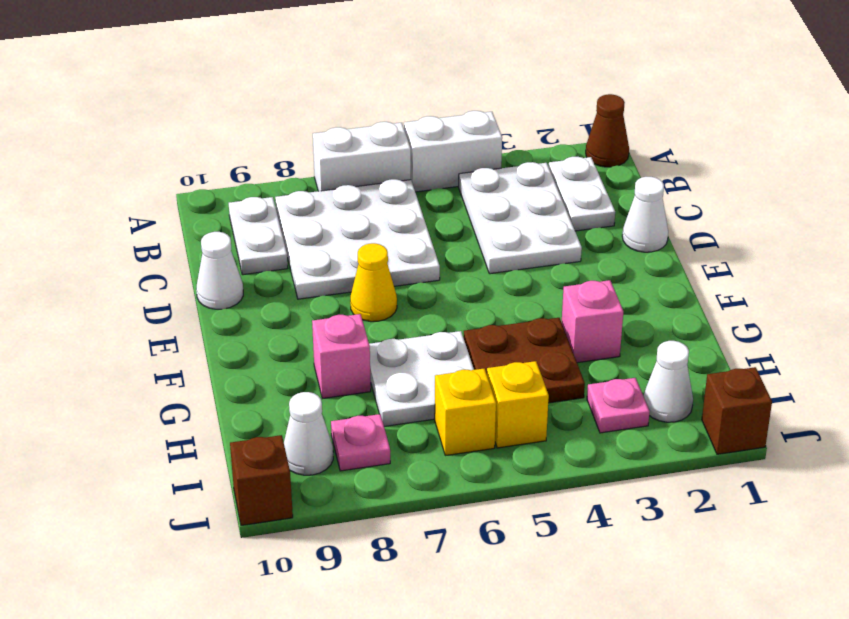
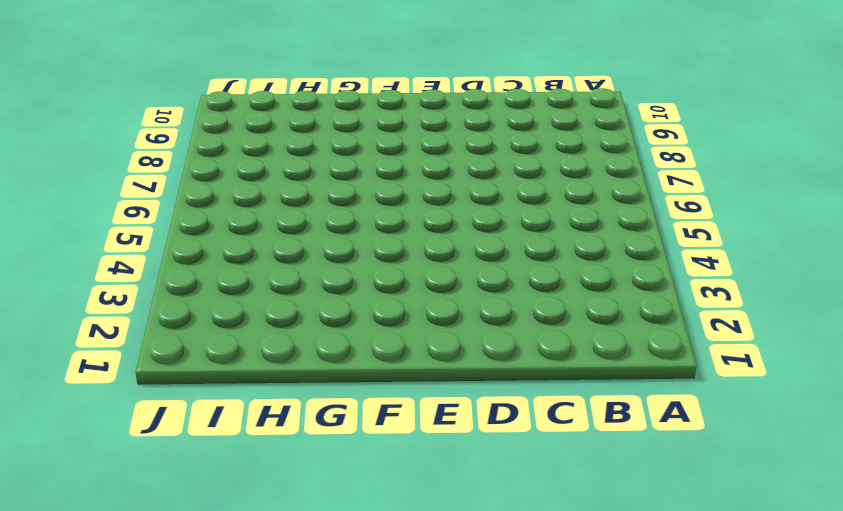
none -> brown cone A1 level 1
none -> white brick A4:A5 level 1
none -> white brick A6:A7 level 1

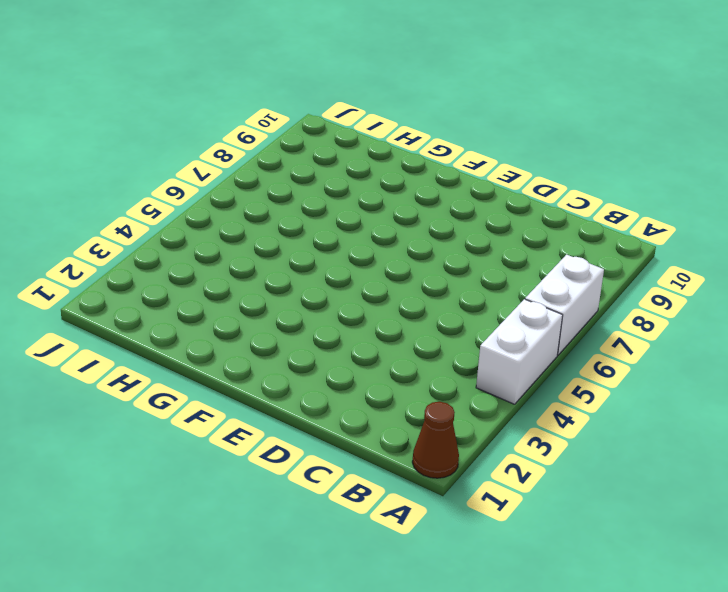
none -> white plate B2:C2 level 1
none -> white plate B3:D4 level 1
none -> white plate B6:D8 level 1

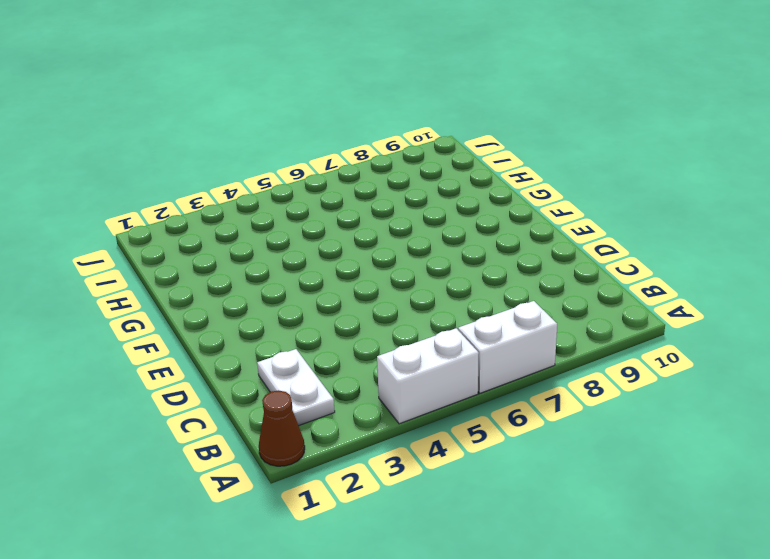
none -> white plate B3:D4 level 1
none -> white plate B6:D8 level 1
none -> white plate B9:C9 level 1

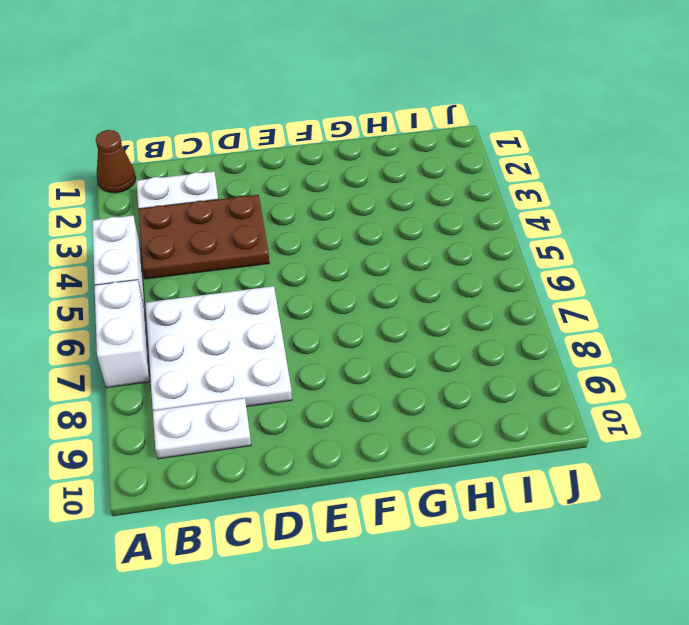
brown plate B3:D4 level 1 -> white plate B3:D4 level 1
none -> white cone D1 level 1
none -> white cone D10 level 1
none -> yellow cone E7 level 1

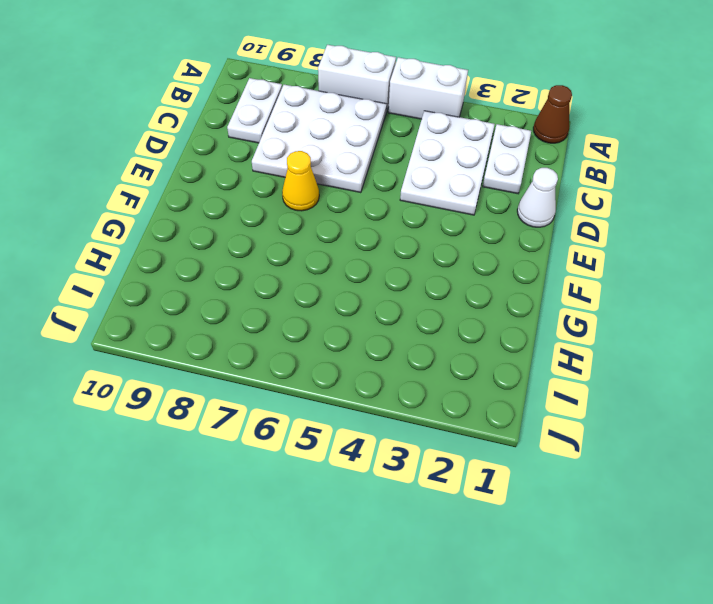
none -> white cone D10 level 1
none -> pink brick G3 level 1
none -> brown plate G4:H5 level 1

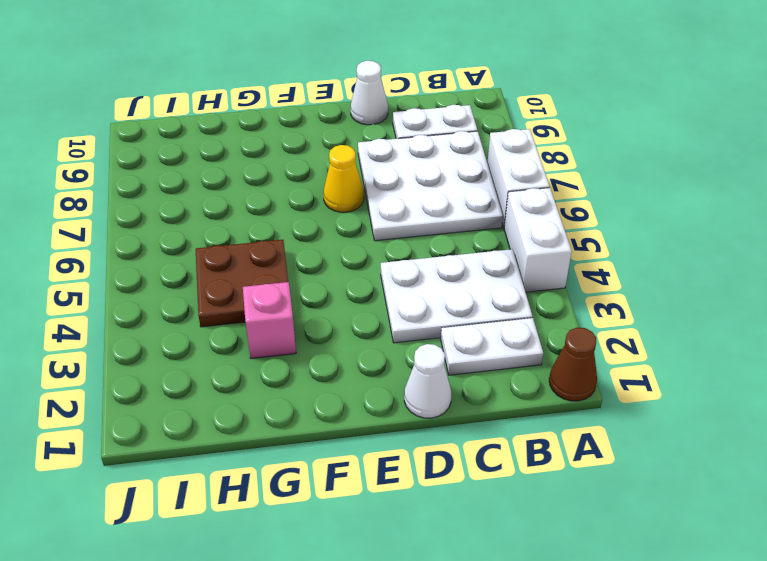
none -> white plate G6:H7 level 1
none -> pink brick G8 level 1
none -> white cone I2 level 1

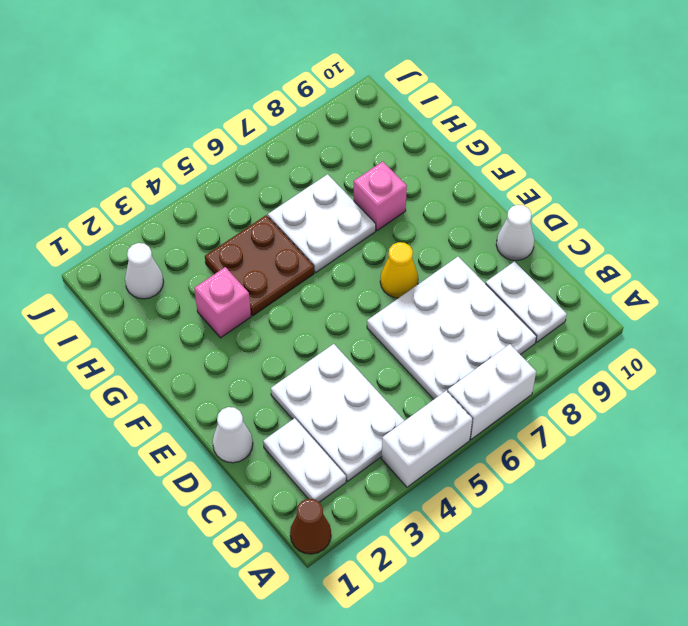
none -> pink plate I3 level 1
none -> yellow brick I5 level 1
none -> yellow brick I6 level 1

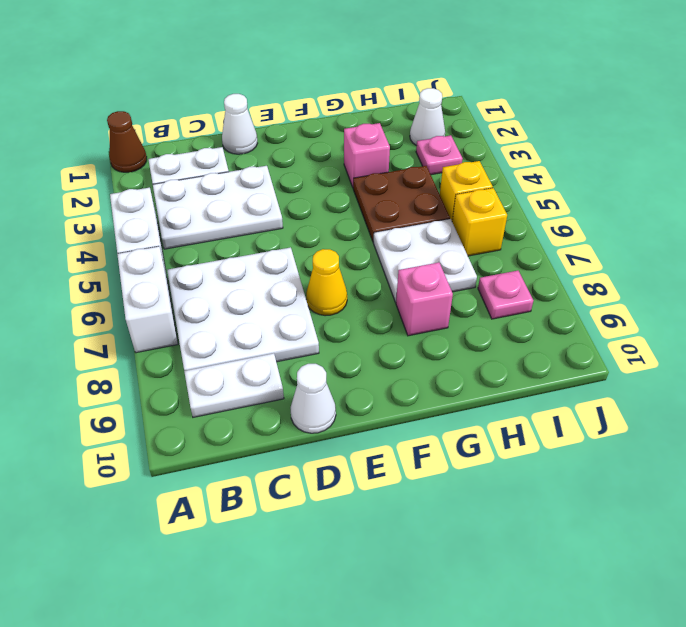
none -> white cone I9 level 1
none -> brown brick J1 level 1
none -> brown brick J10 level 1

